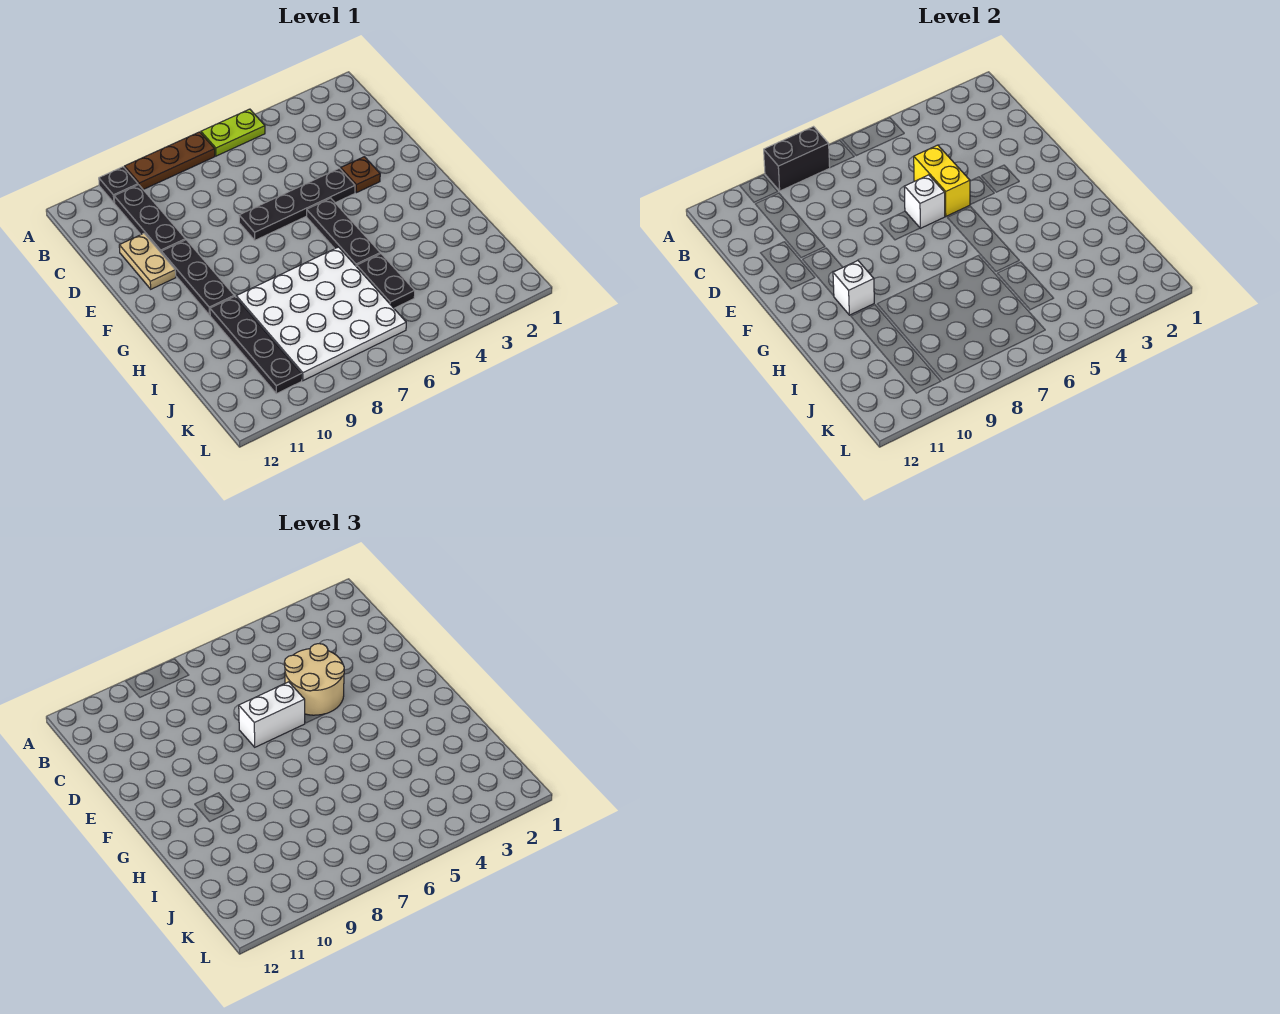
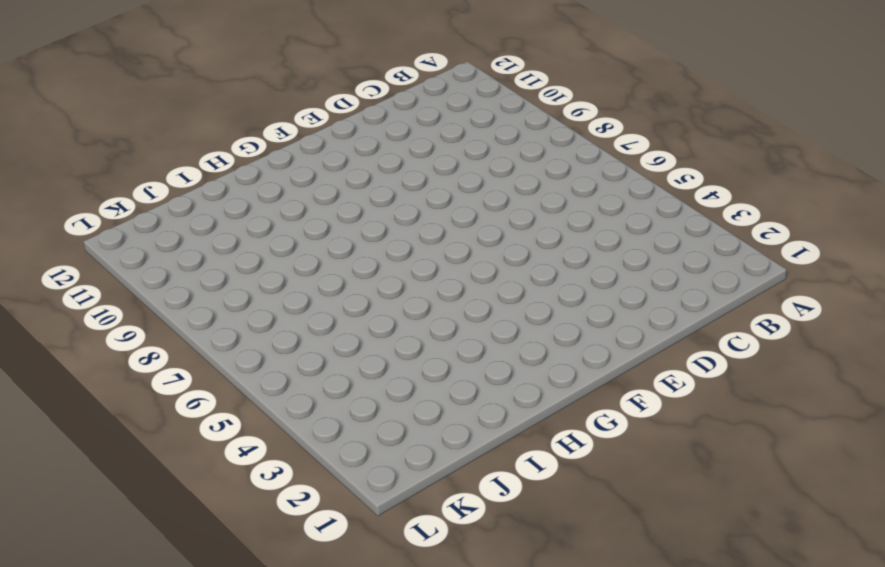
none -> lime plate A5:A6 level 1
none -> brown plate A7:A9 level 1
none -> black plate A10 level 1

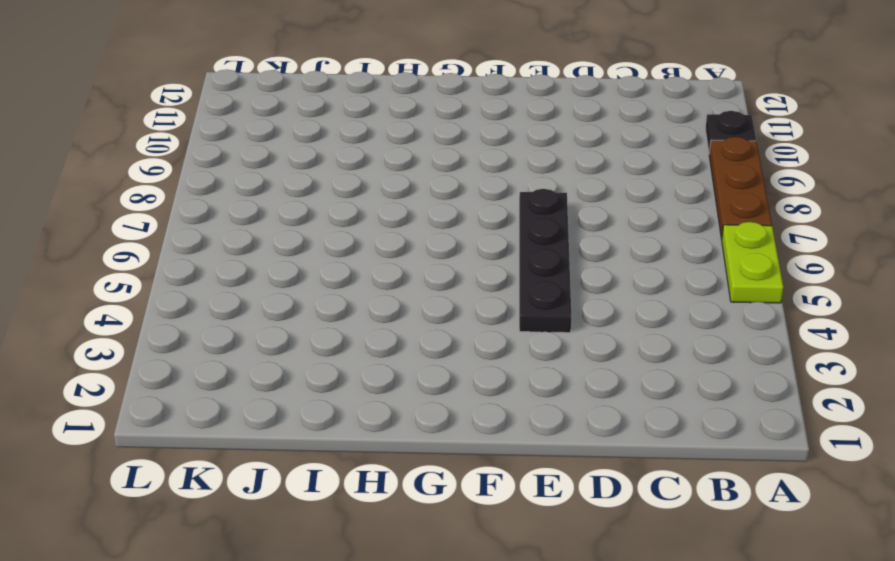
none -> black plate B10:D10 level 1
none -> tan plate D11:E11 level 1
none -> brown plate E3 level 1

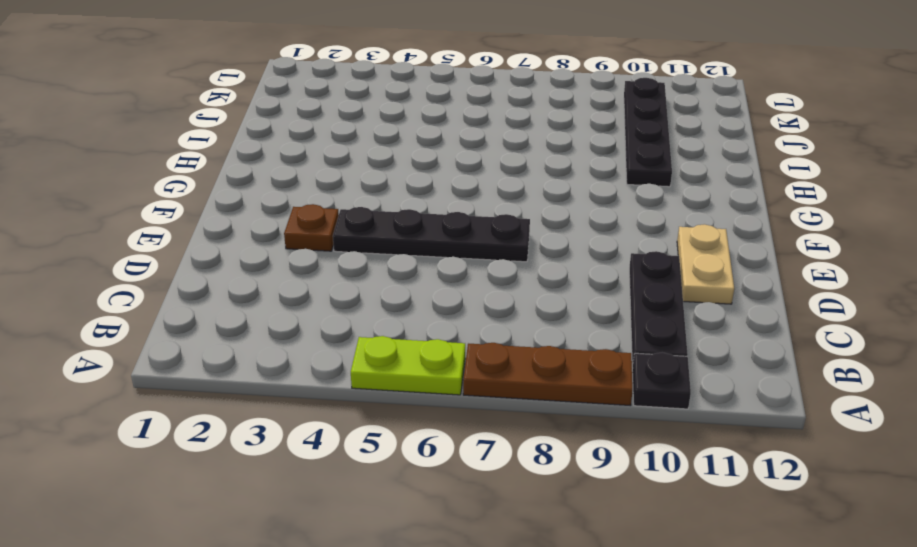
none -> black plate E10:G10 level 1
none -> black plate F5:H5 level 1
none -> white plate H6:K9 level 1

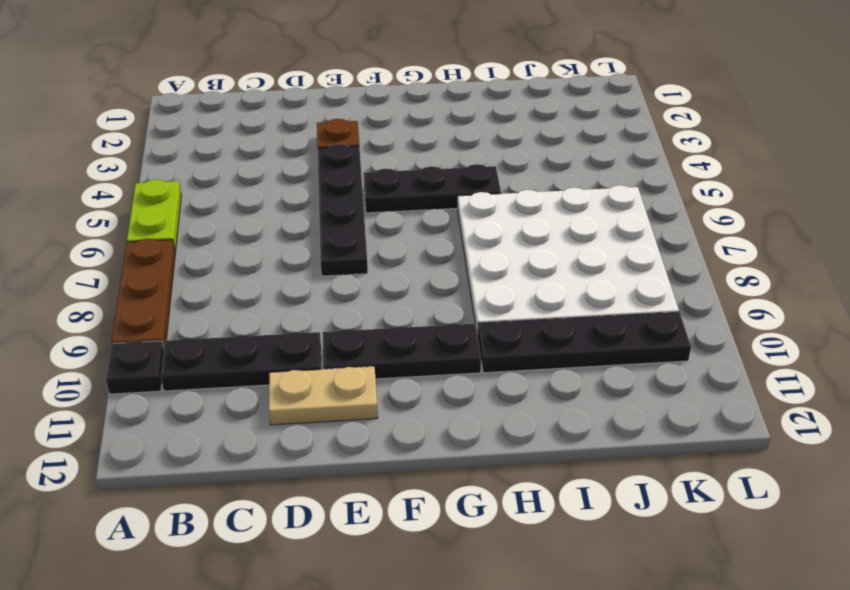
none -> black plate I5:J5 level 1
none -> black brick A8:A9 level 2
none -> yellow brick D5:E5 level 2

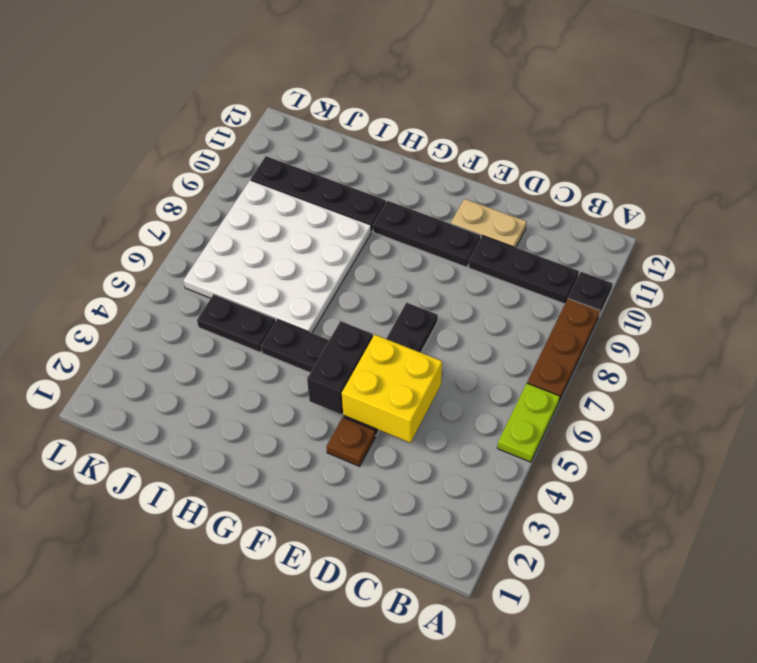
yellow brick D4:E5 level 2 -> yellow brick D5:E5 level 2
black brick F4:F5 level 2 -> black brick A8:A9 level 2
none -> white brick E6 level 2
none -> white brick G10 level 2
none -> tan round brick D4:E5 level 3

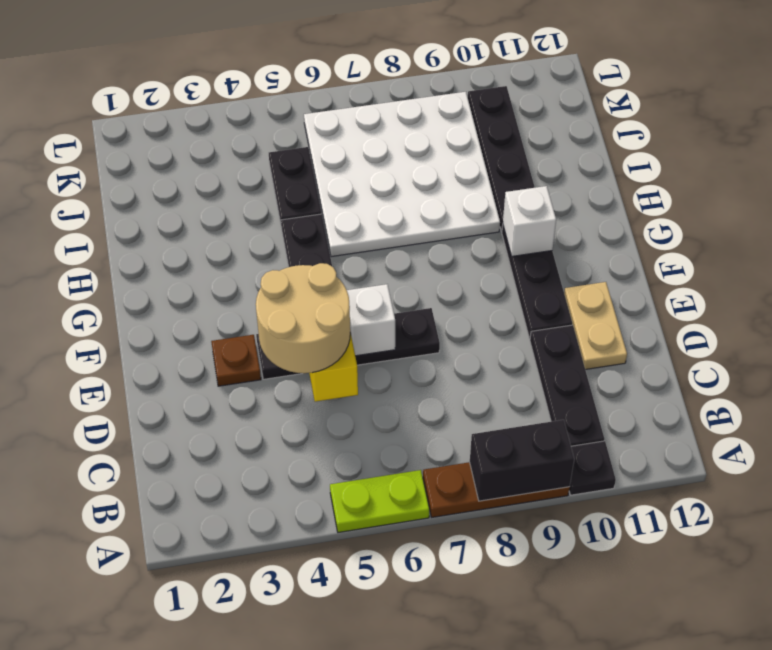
none -> white brick E6:E7 level 3

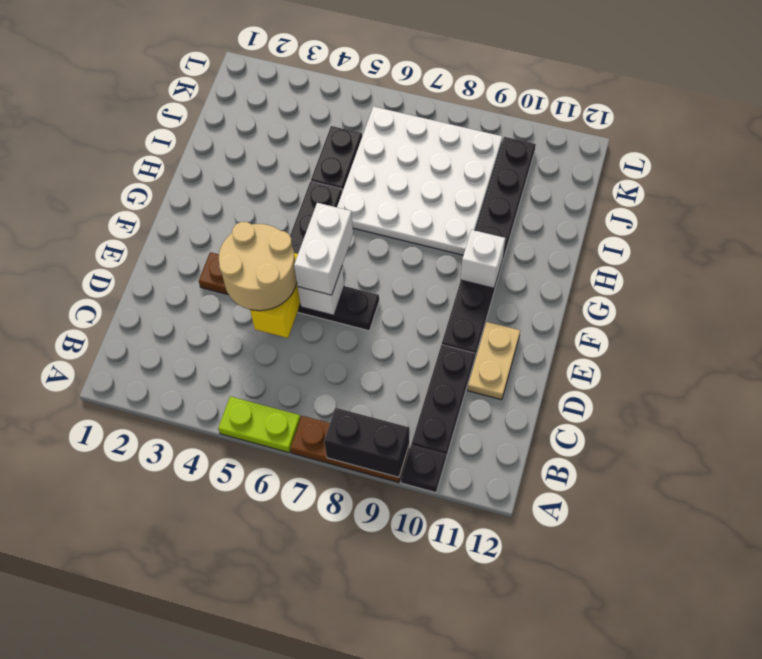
white brick E6:F6 level 3 -> white brick E6:E7 level 3

